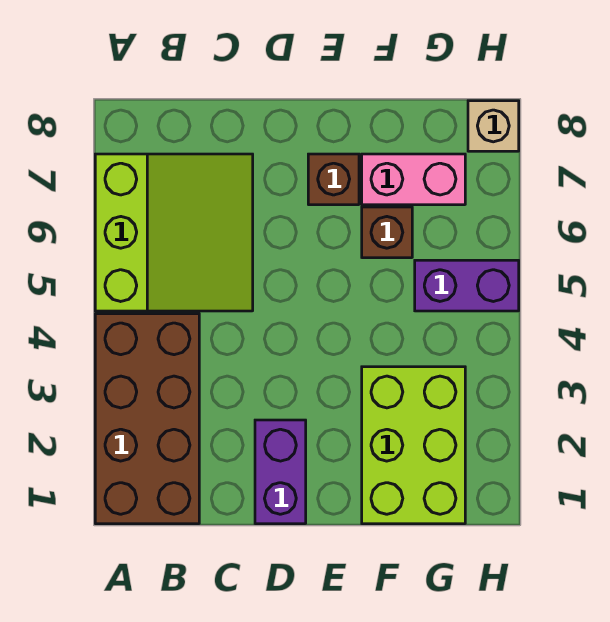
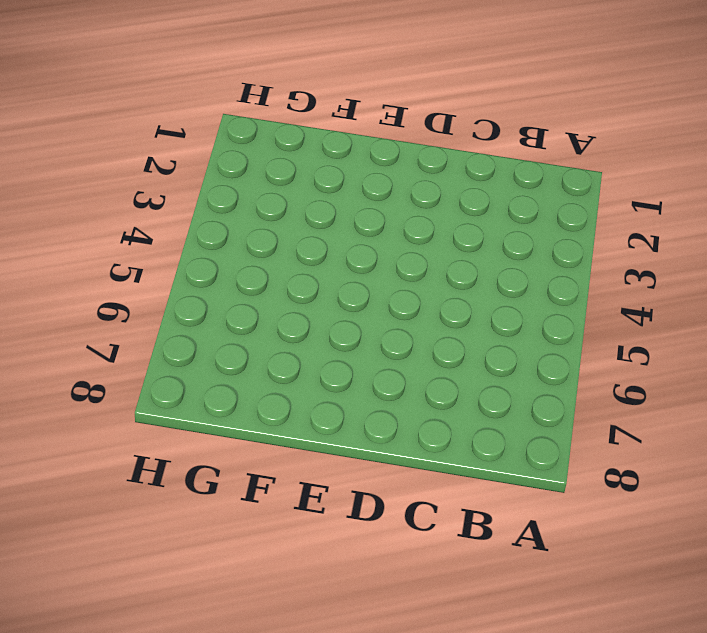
none -> brown brick A1:B4 level 1
none -> lime slope A5:C7 level 1 top A

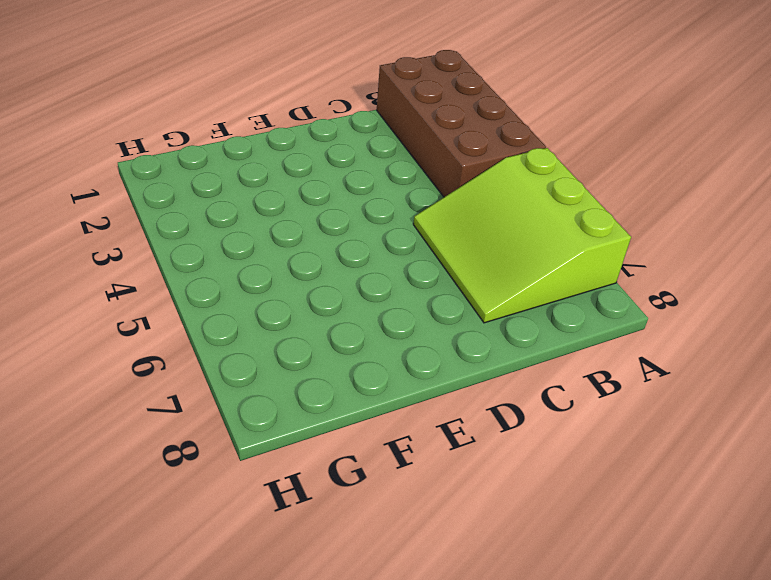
none -> purple brick D1:D2 level 1
none -> brown brick E7 level 1

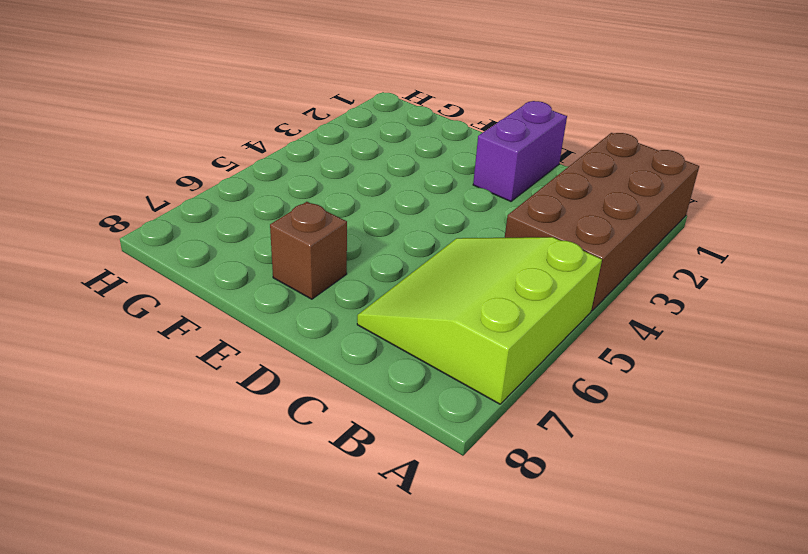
none -> lime brick F1:G3 level 1
none -> brown brick F6 level 1

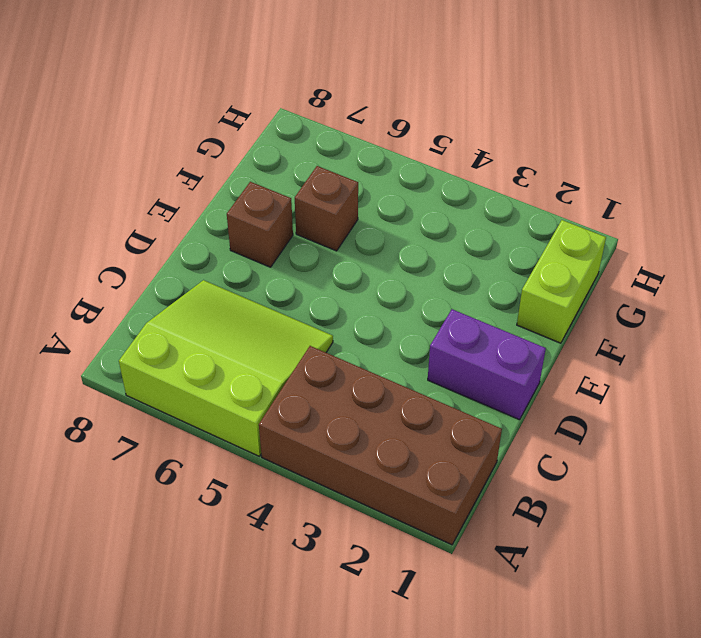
lime brick F1:G1 level 1 -> lime brick F1:G3 level 1
none -> pink brick F7:G7 level 1
none -> purple brick G5:H5 level 1

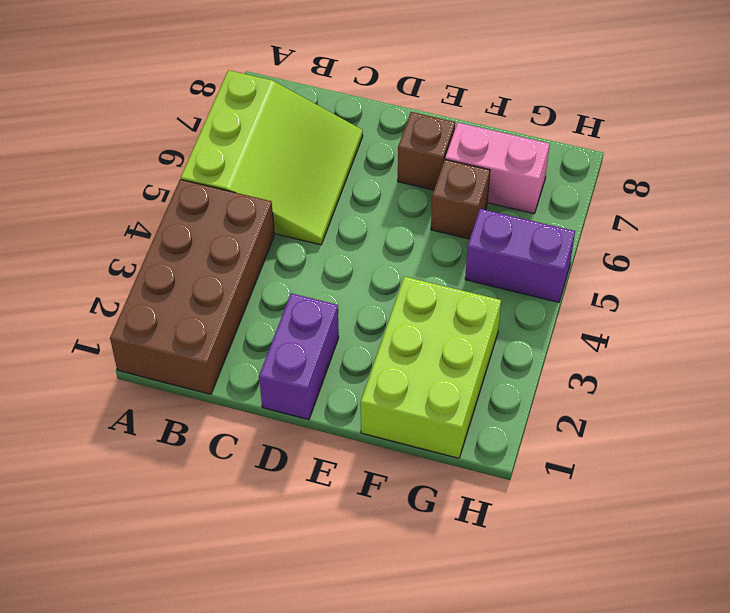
none -> tan brick H8 level 1

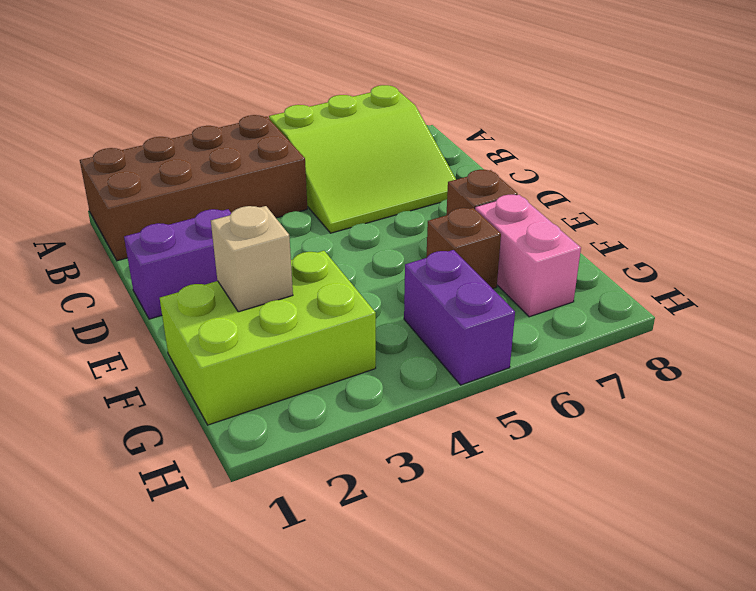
tan brick F2 level 2 -> tan brick H8 level 1

